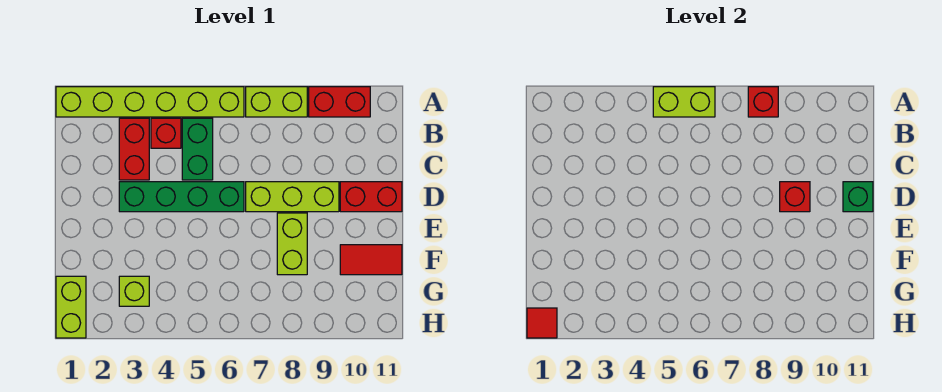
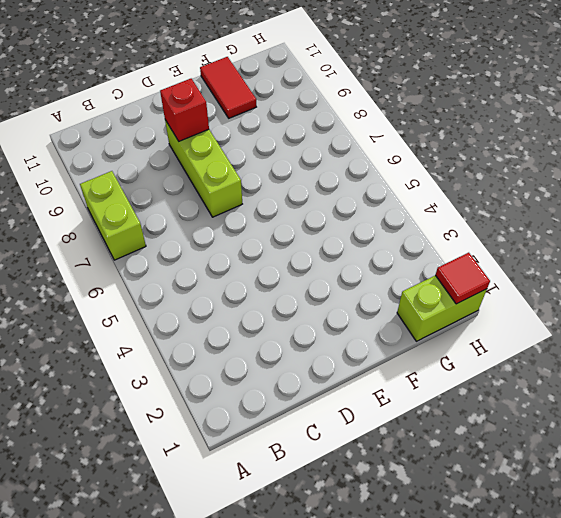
none -> lime brick A1:A6 level 1
none -> red brick A9:A10 level 1
none -> red brick B3:C3 level 1

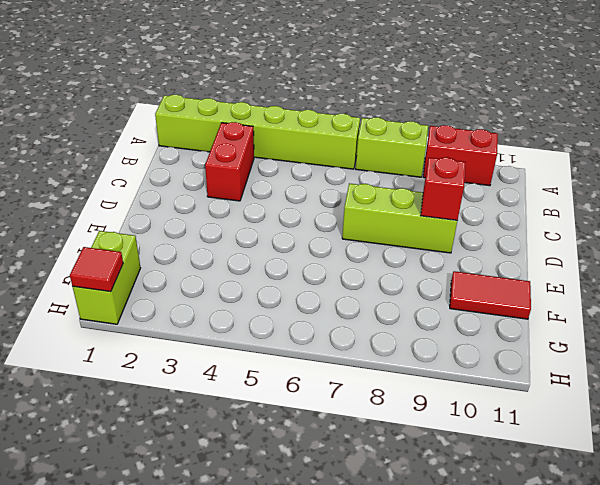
none -> red brick B4 level 1
none -> green brick B5:C5 level 1
none -> green brick D3:D6 level 1

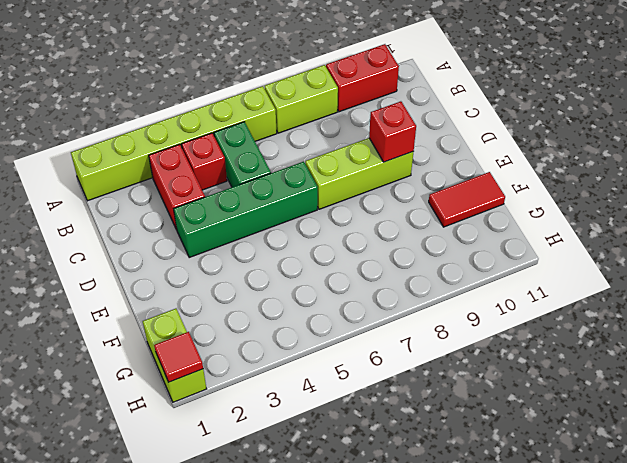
none -> red brick D10:D11 level 1
none -> lime brick E8:F8 level 1
none -> lime brick G3 level 1

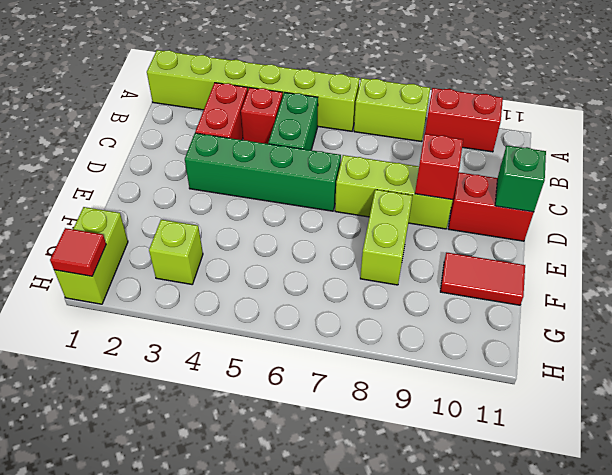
none -> lime brick A5:A6 level 2
none -> red brick A8 level 2

